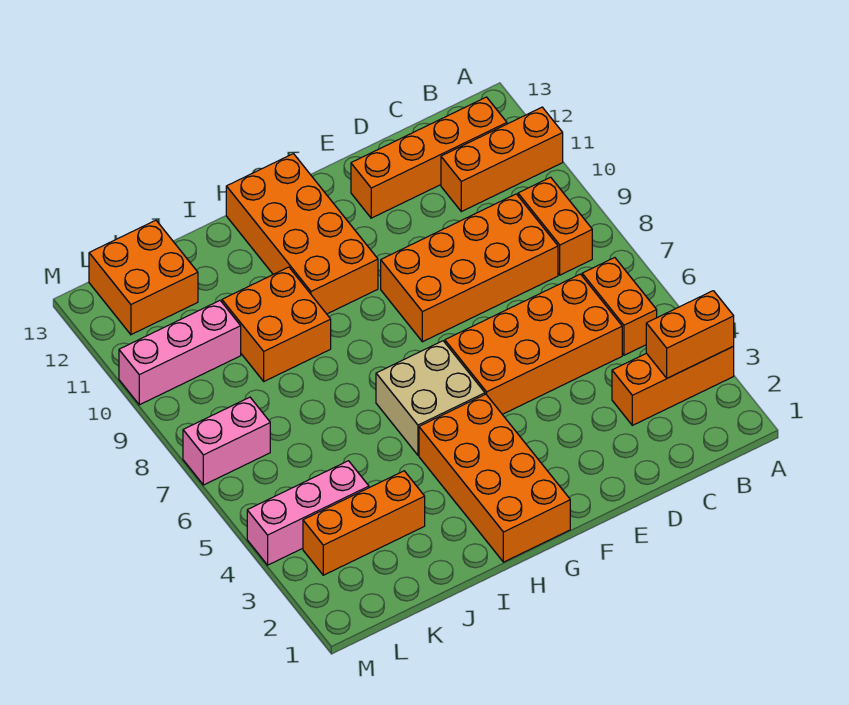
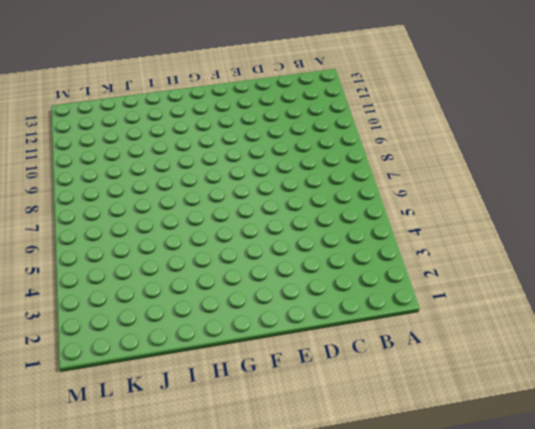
none -> orange brick A3:C3 level 1
none -> orange brick A11:C11 level 1
none -> orange brick B5:B6 level 1

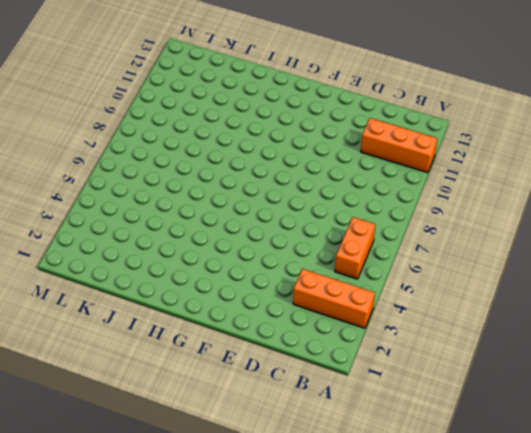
none -> orange brick B8:B9 level 1
none -> orange brick B12:E12 level 1
none -> orange brick C5:F6 level 1

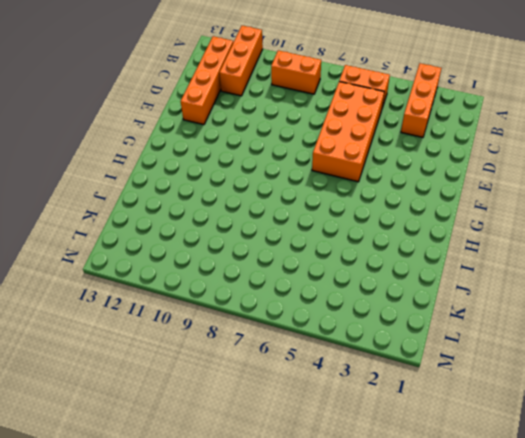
none -> orange brick C8:F9 level 1
none -> orange brick G1:H4 level 1
none -> tan brick G5:H6 level 1

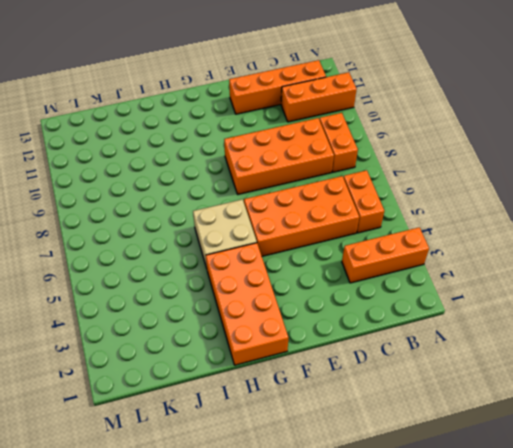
none -> orange brick G10:H13 level 1
none -> orange brick I9:J10 level 1
none -> orange brick J3:L3 level 1

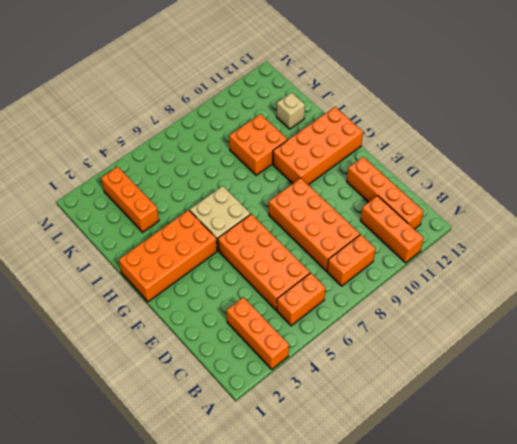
tan brick J12 level 1 -> none
none -> pink brick K4:M4 level 1
none -> pink brick K10:M10 level 1
none -> orange brick K12:L13 level 1

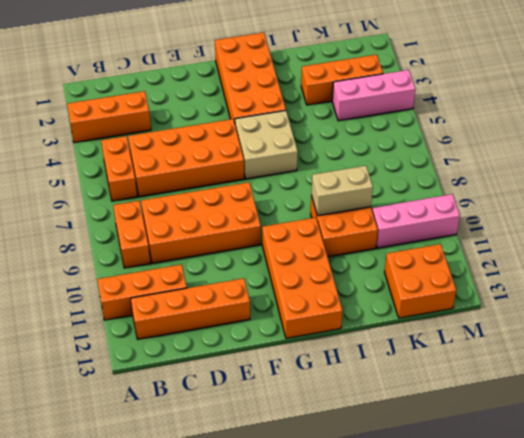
tan brick I9:J9 level 2 -> none
none -> pink brick L7:M7 level 1
none -> orange brick A3:B3 level 2

